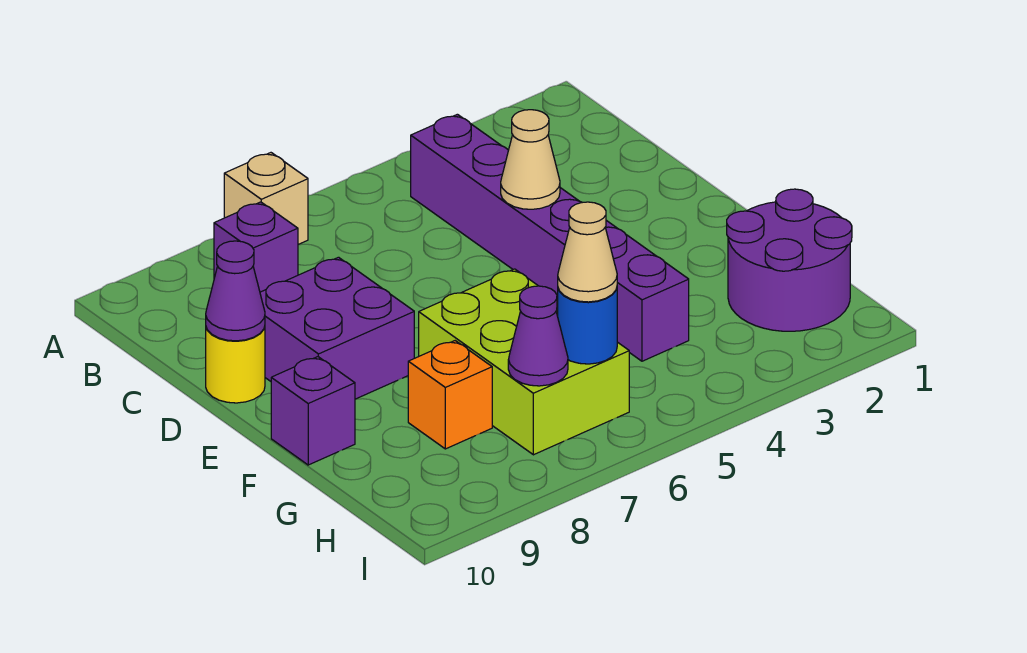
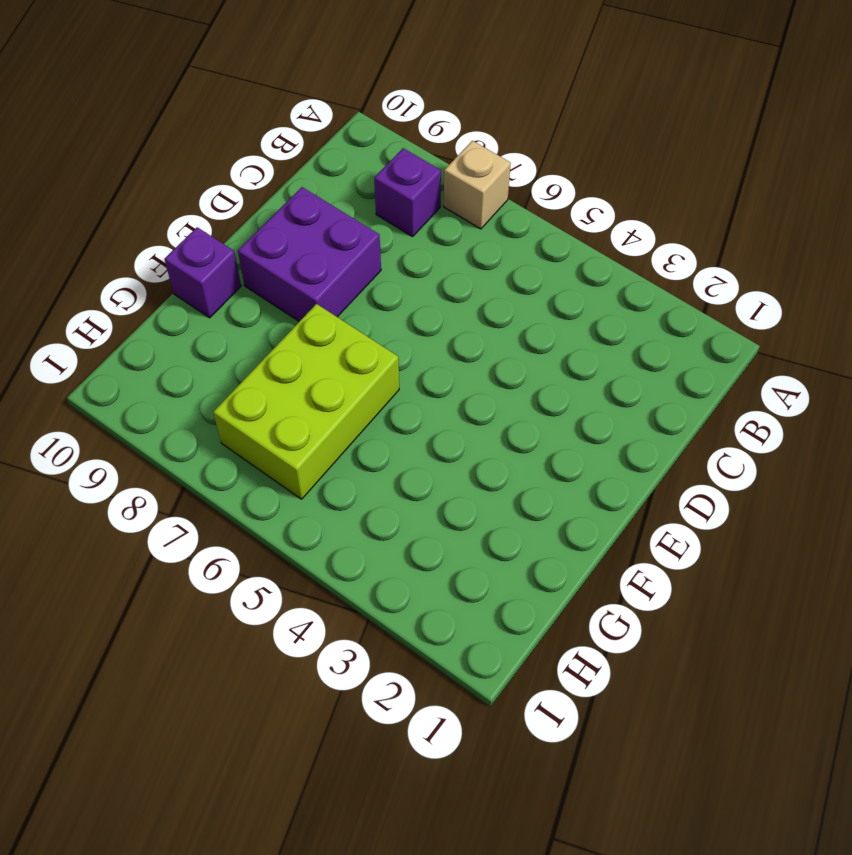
none -> purple brick B4:G4 level 1
none -> yellow round brick D10 level 1
none -> purple round brick G1:H2 level 1

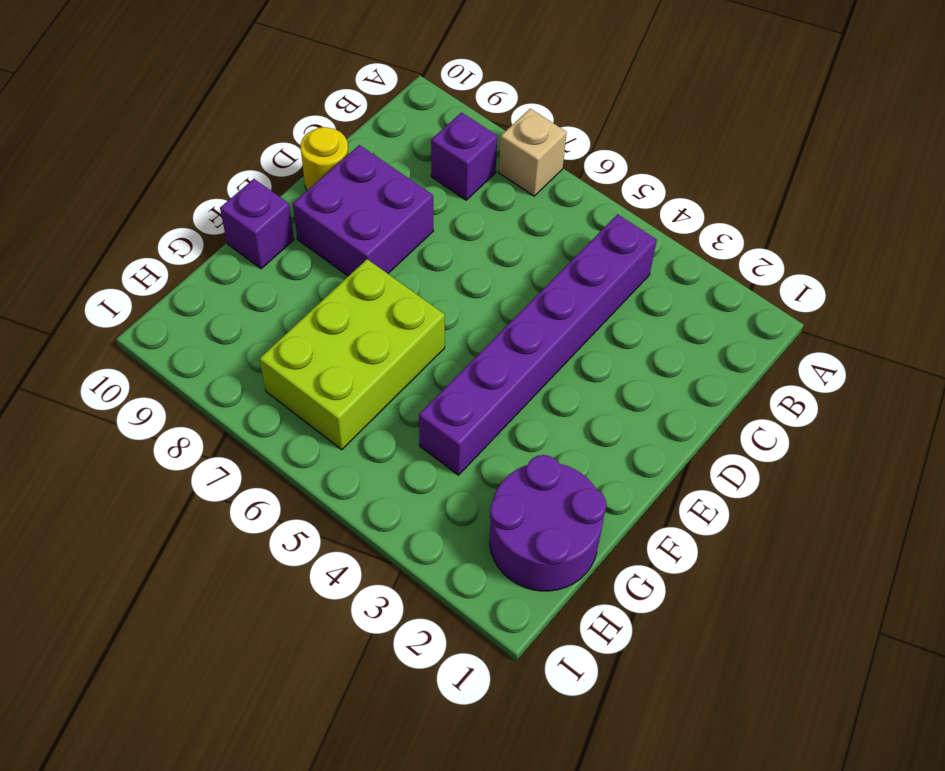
none -> orange brick G8 level 1
none -> tan cone D4 level 2
none -> purple cone D10 level 2

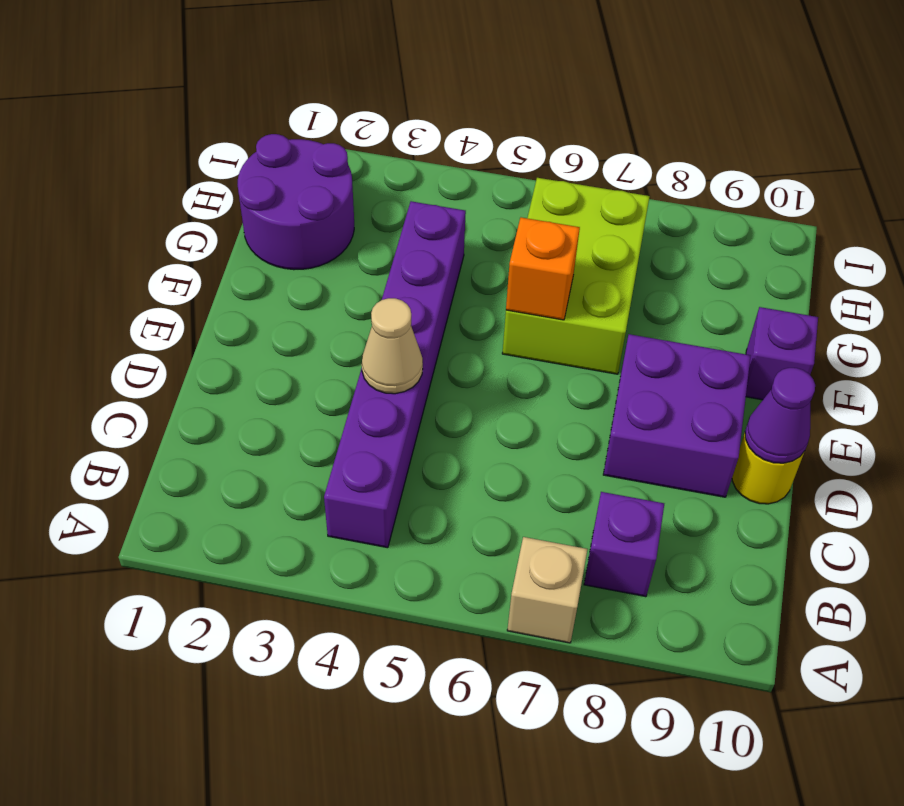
orange brick F6 level 2 -> orange brick G8 level 1
none -> blue round brick H6 level 2
none -> purple cone H7 level 2
none -> tan cone H6 level 3

